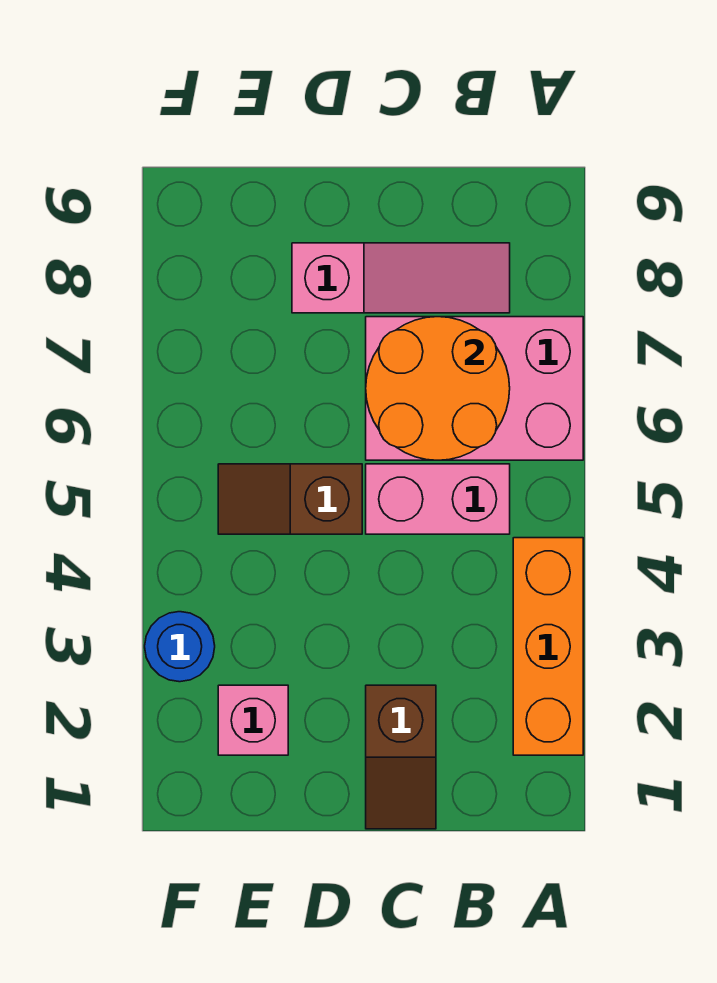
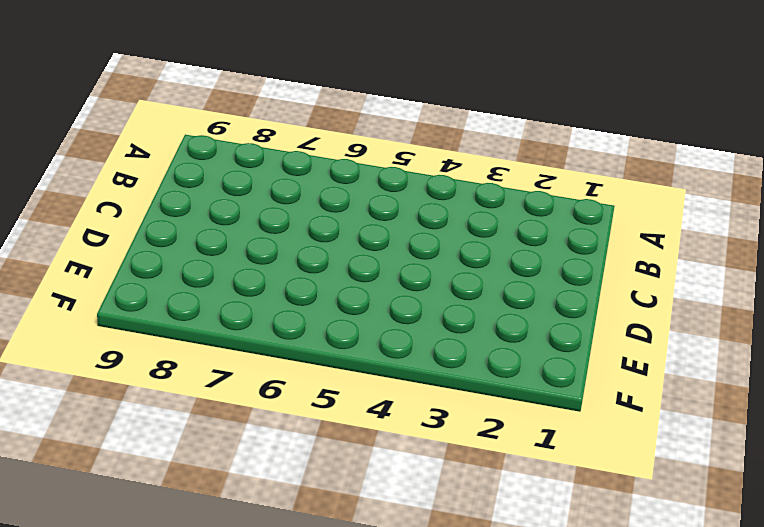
none -> orange brick A2:A4 level 1
none -> pink brick A6:C7 level 1

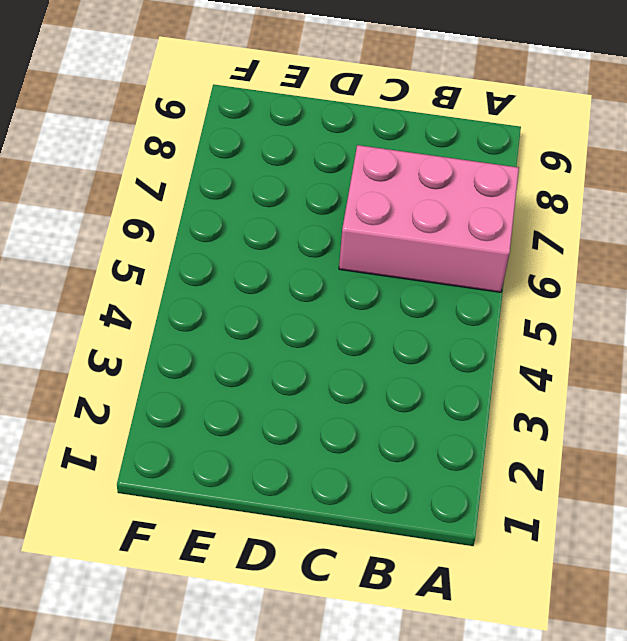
none -> orange brick A2:A4 level 1
none -> pink brick B5:C5 level 1

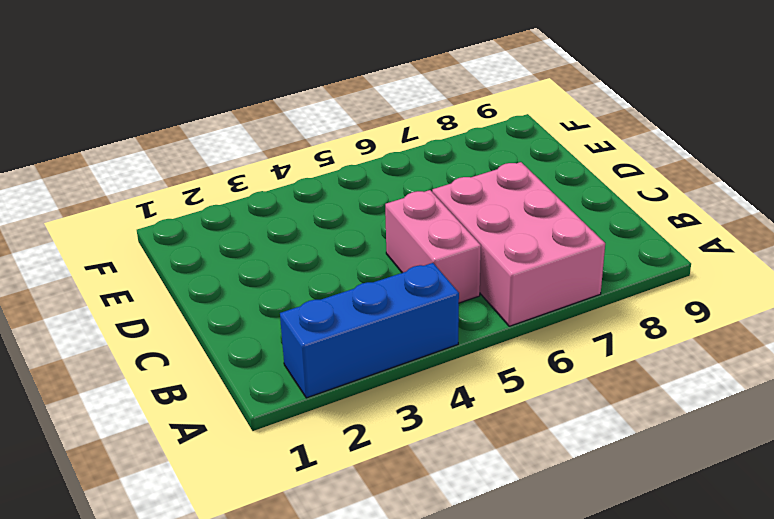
blue brick A2:A4 level 1 -> orange brick A2:A4 level 1
none -> pink slope B8:D8 level 1 top D
none -> brown slope C1:C2 level 1 top 2

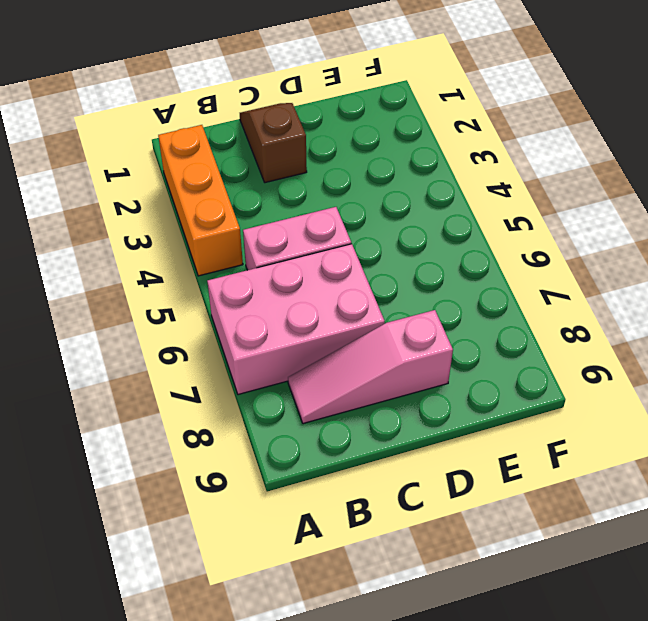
none -> brown slope D5:E5 level 1 top D
none -> pink brick E2 level 1

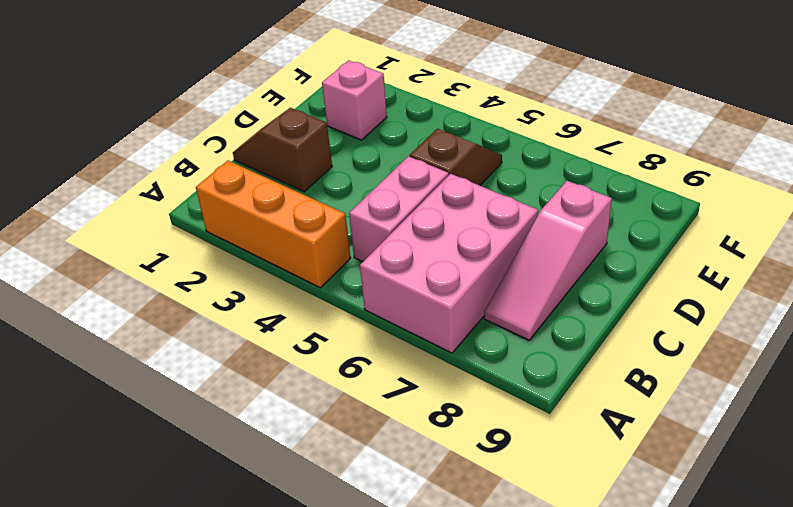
none -> blue round brick F3 level 1
none -> orange round brick B6:C7 level 2

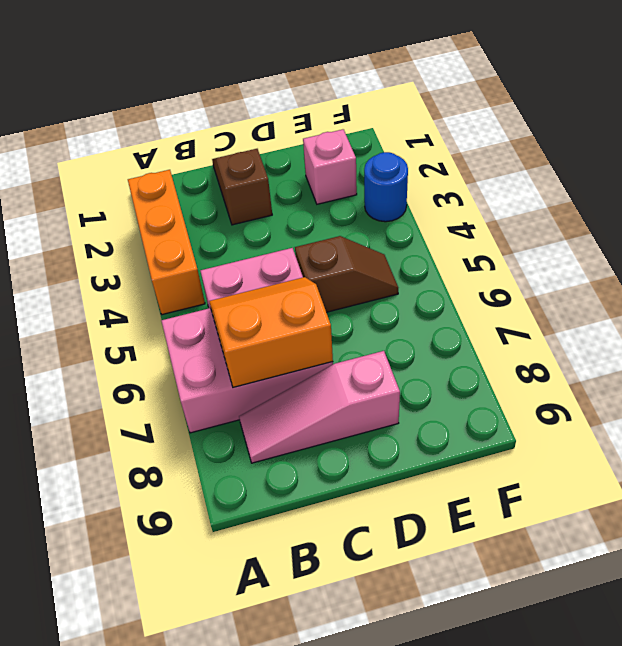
orange slope B6:C7 level 2 top 7 -> orange round brick B6:C7 level 2

